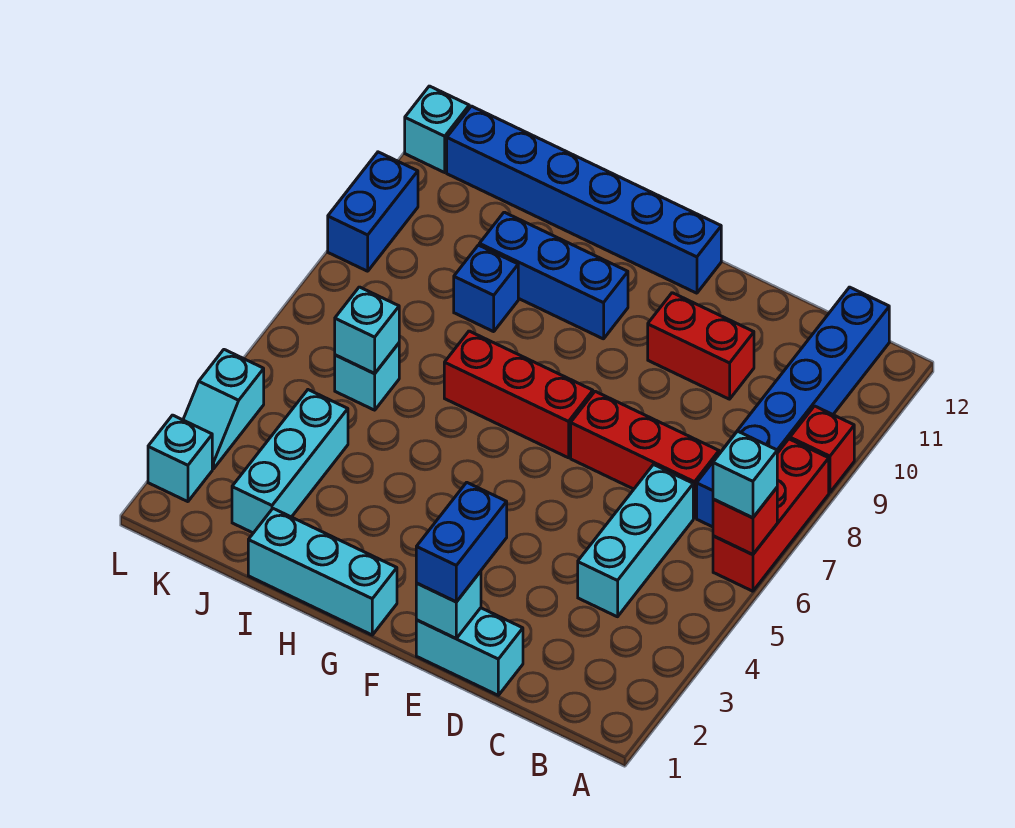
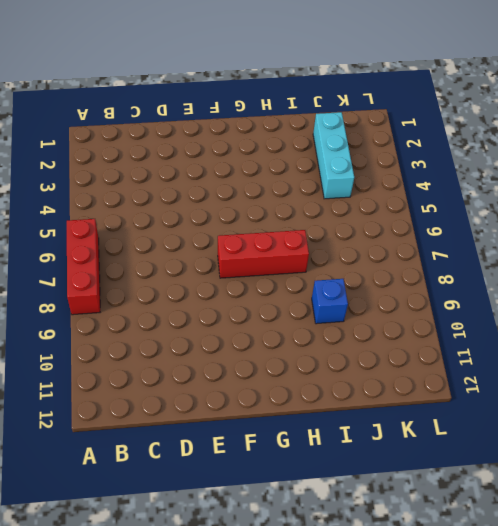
none -> red brick A9 level 1
none -> blue brick B7:B12 level 1
none -> cyan brick C4:C6 level 1

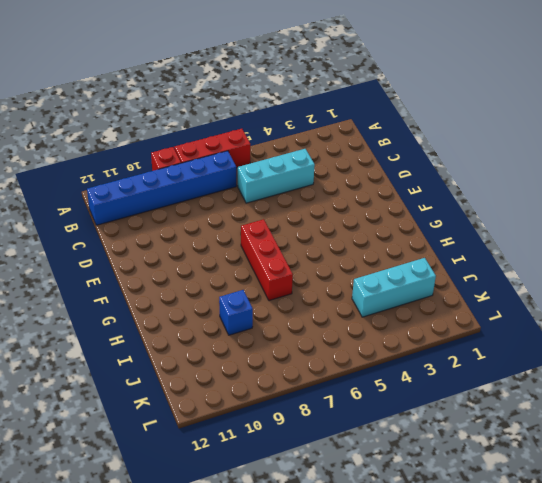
none -> red brick C7:E7 level 1
none -> cyan brick D1:E1 level 1
none -> red brick D10:E10 level 1

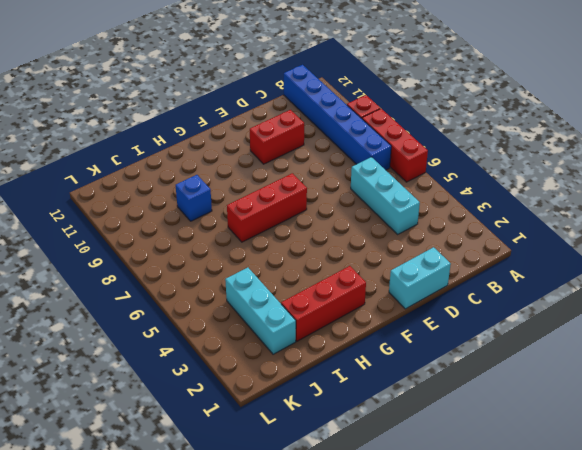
red brick G2:I2 level 1 -> red brick C7:E7 level 1
none -> blue brick F12:K12 level 1
none -> cyan brick G1:I1 level 1
none -> blue brick G10:I10 level 1

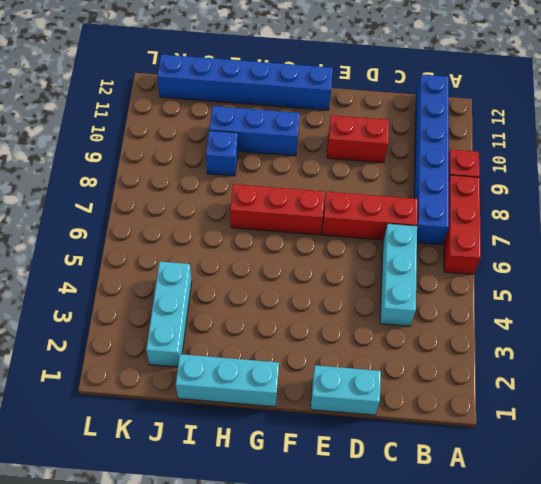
none -> cyan brick J6 level 1
none -> cyan brick L2 level 1
none -> cyan slope L3:L4 level 1 top 4

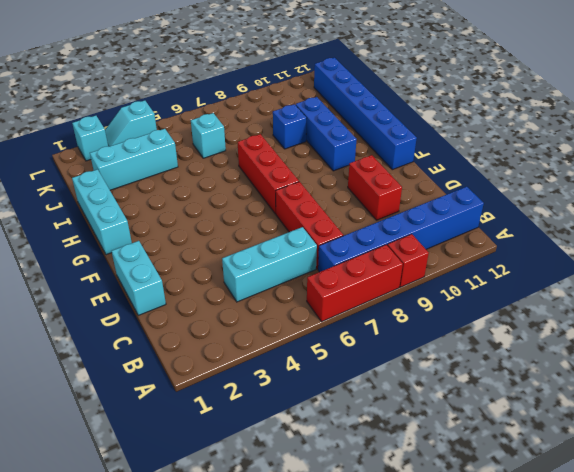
none -> blue brick L9:L10 level 1
none -> cyan brick L12 level 1
none -> red brick A6 level 2

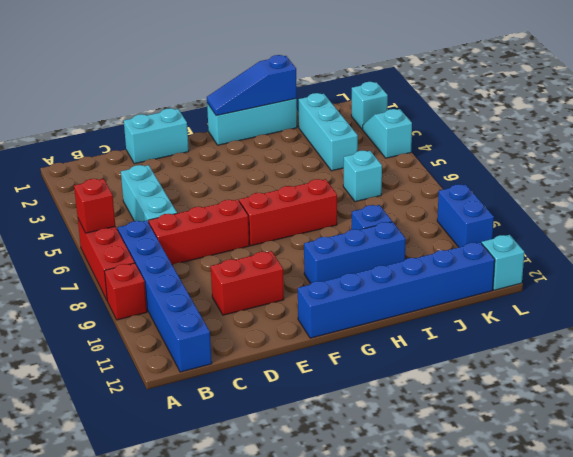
blue slope G1:I1 level 2 top I -> none
none -> cyan brick E1 level 2
none -> cyan brick J6 level 2
none -> cyan brick A6 level 3

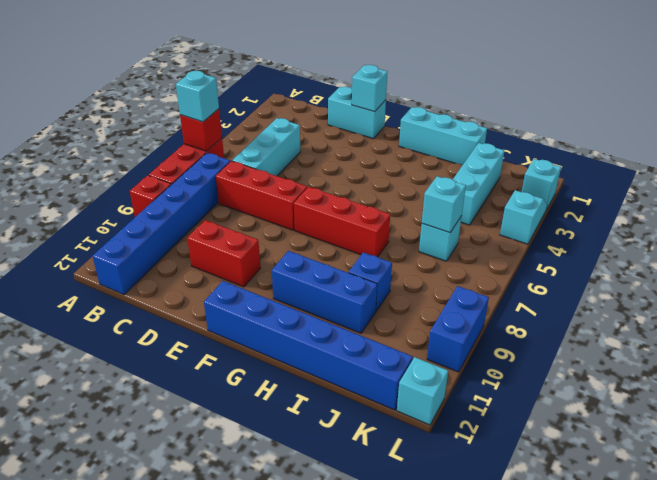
none -> blue brick E1:E2 level 3

